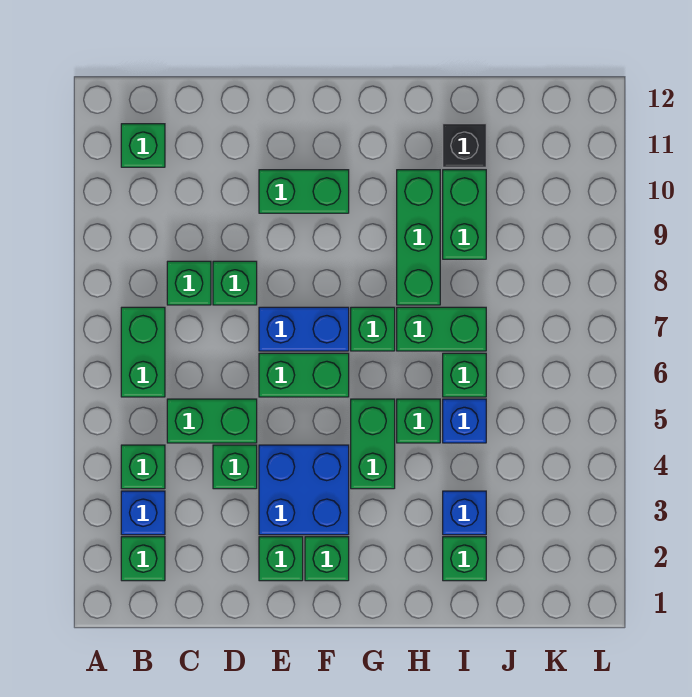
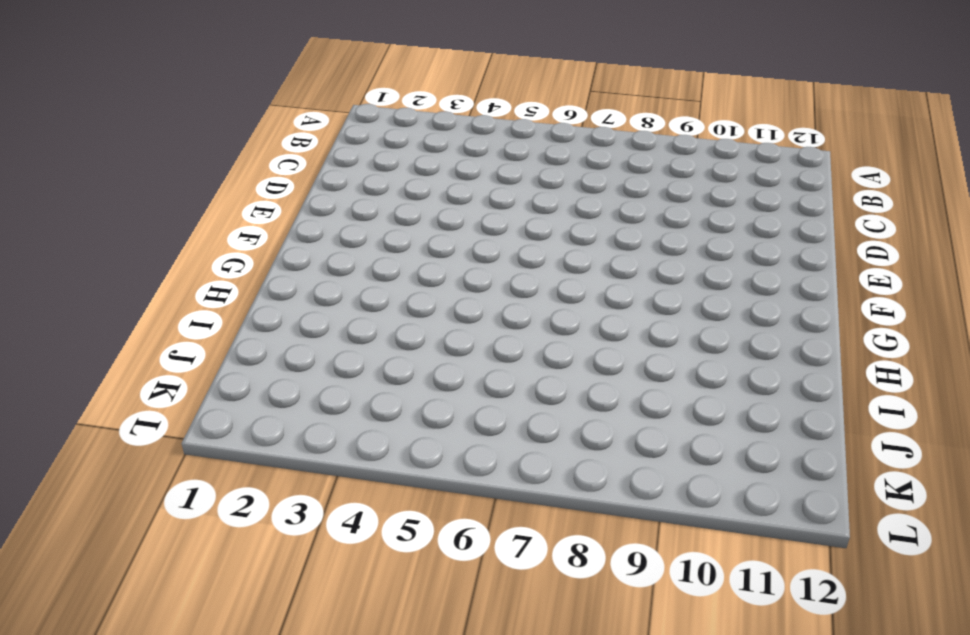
none -> green brick B2 level 1
none -> blue brick B3 level 1
none -> green brick B4 level 1

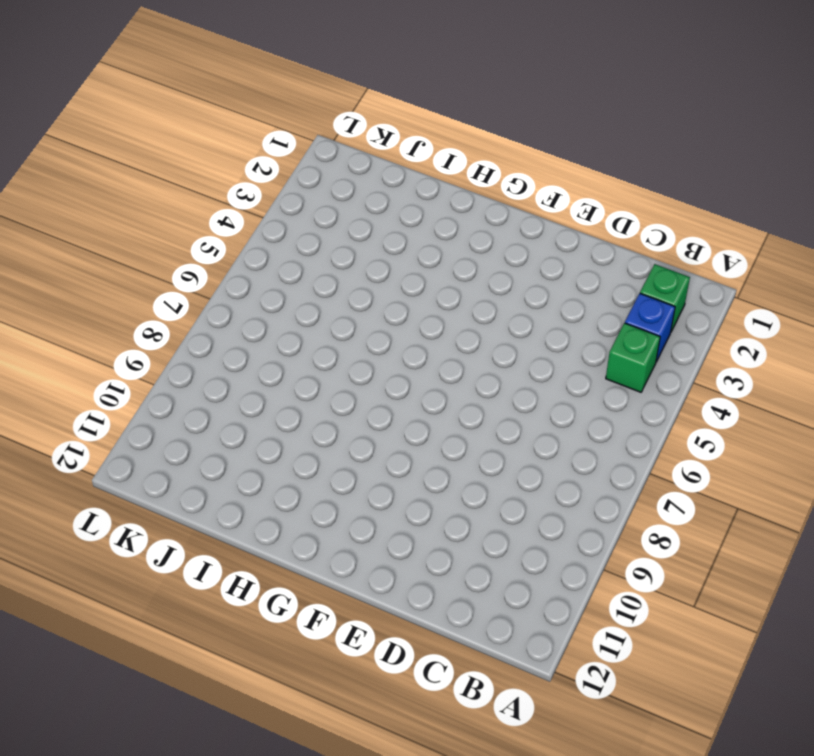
none -> green brick B6:B7 level 1
none -> green brick B11 level 1
none -> green brick C5:D5 level 1

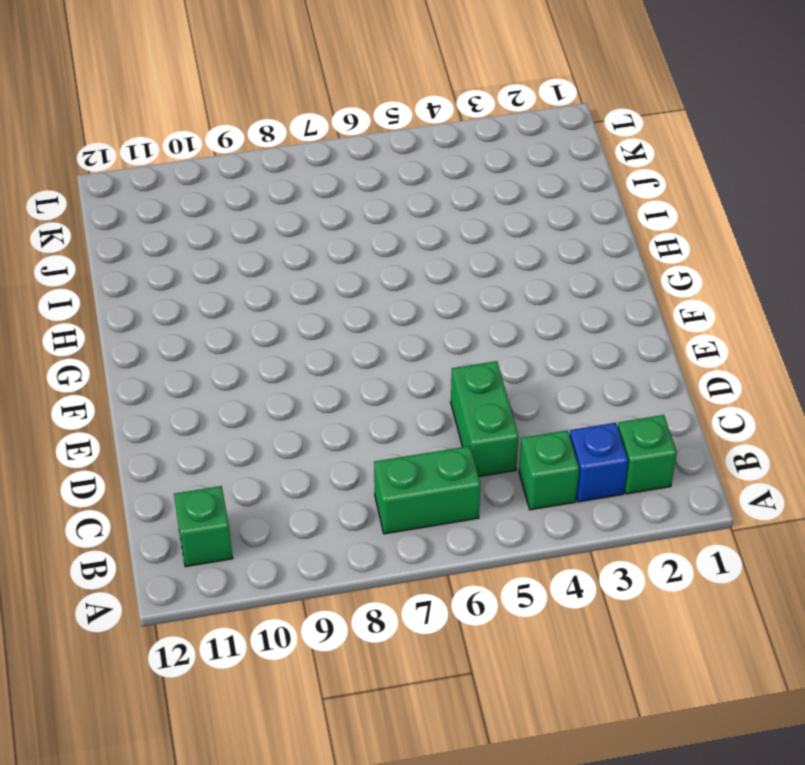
none -> green brick C8 level 1
none -> green brick D4 level 1
none -> green brick D8 level 1

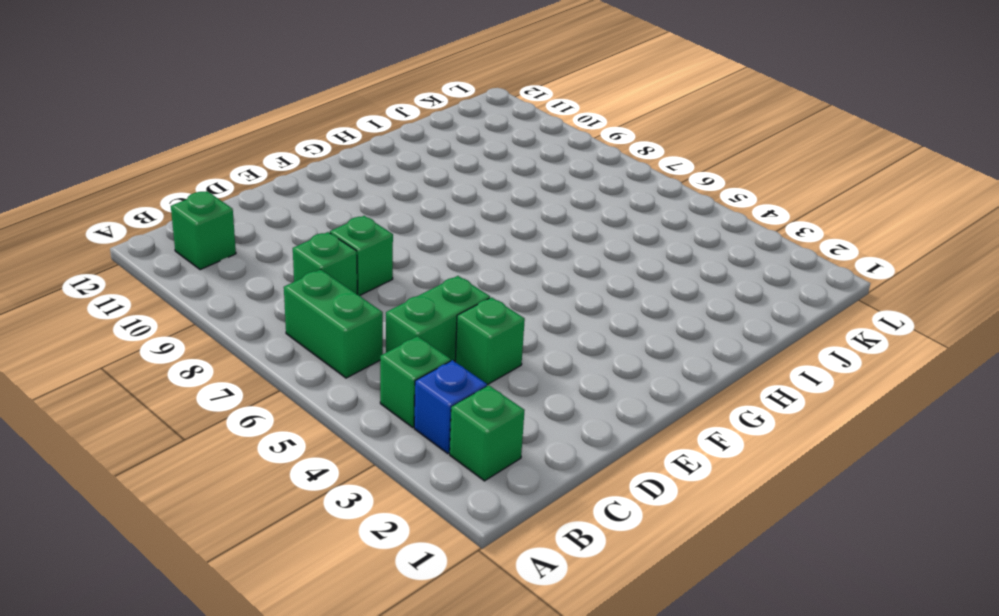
none -> green brick E2 level 1
none -> blue brick E3:F4 level 1
none -> green brick E6:F6 level 1

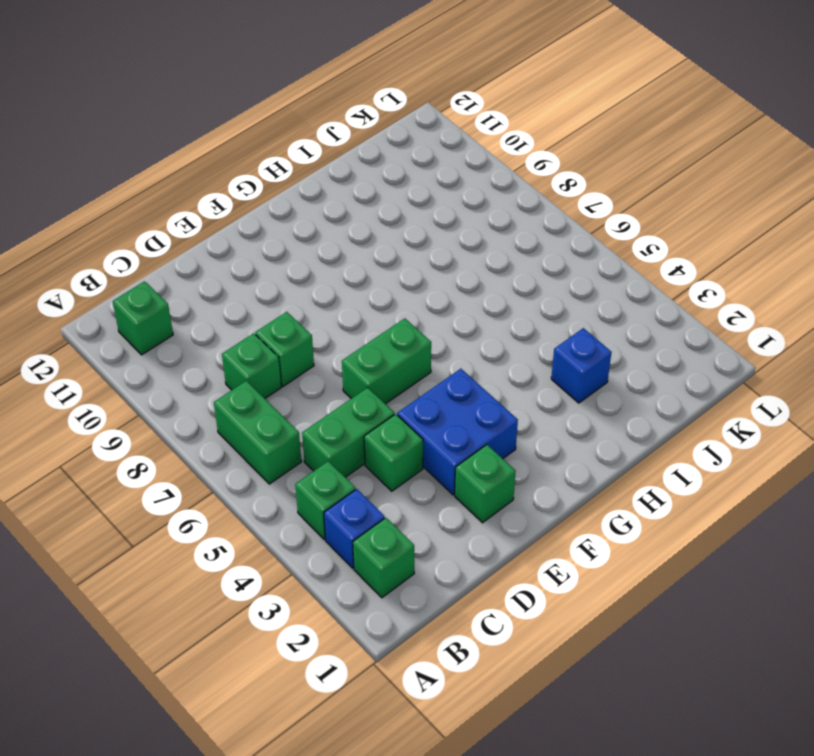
none -> blue brick E7:F7 level 1
none -> green brick E10:F10 level 1
none -> green brick F2 level 1

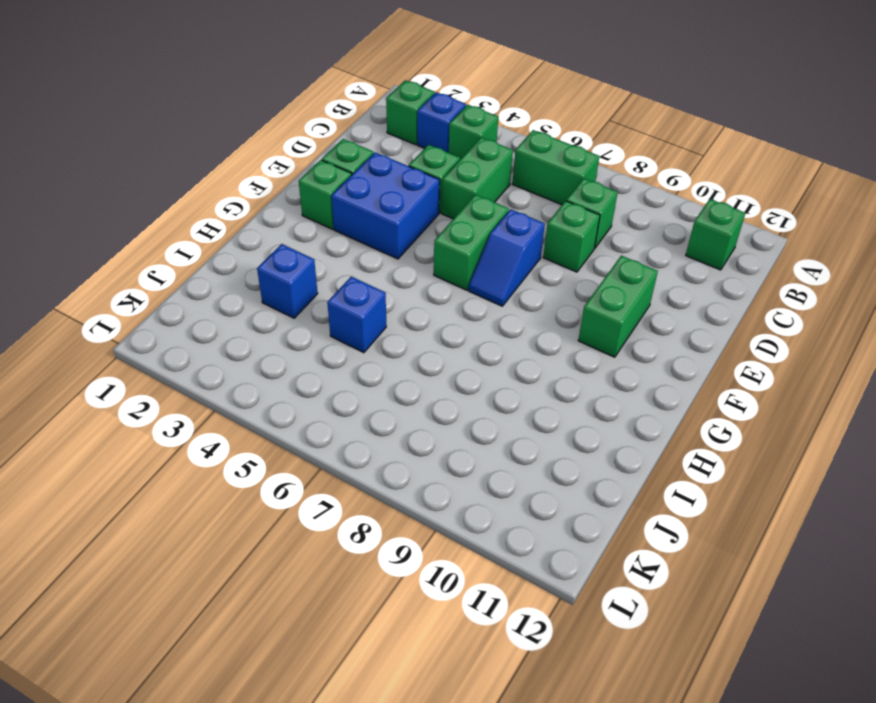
blue slope E7:F7 level 1 top E -> blue brick E7:F7 level 1
none -> green brick G4:G5 level 1
none -> green brick G7 level 1
none -> green brick H5 level 1

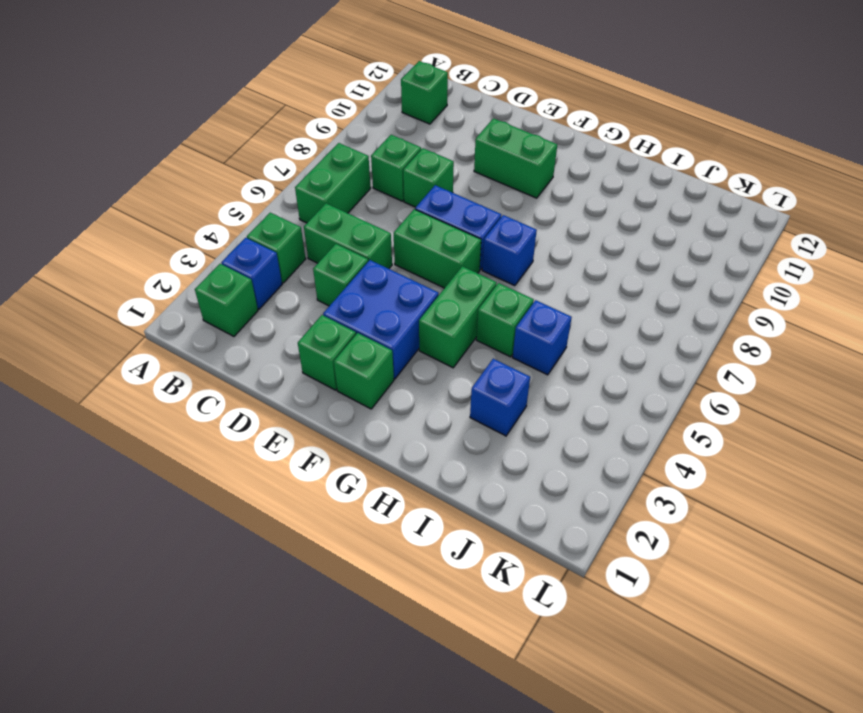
blue brick G7 level 1 -> green brick G7 level 1
none -> green brick H7:I7 level 1
none -> green brick H8:H10 level 1
none -> green brick I2 level 1

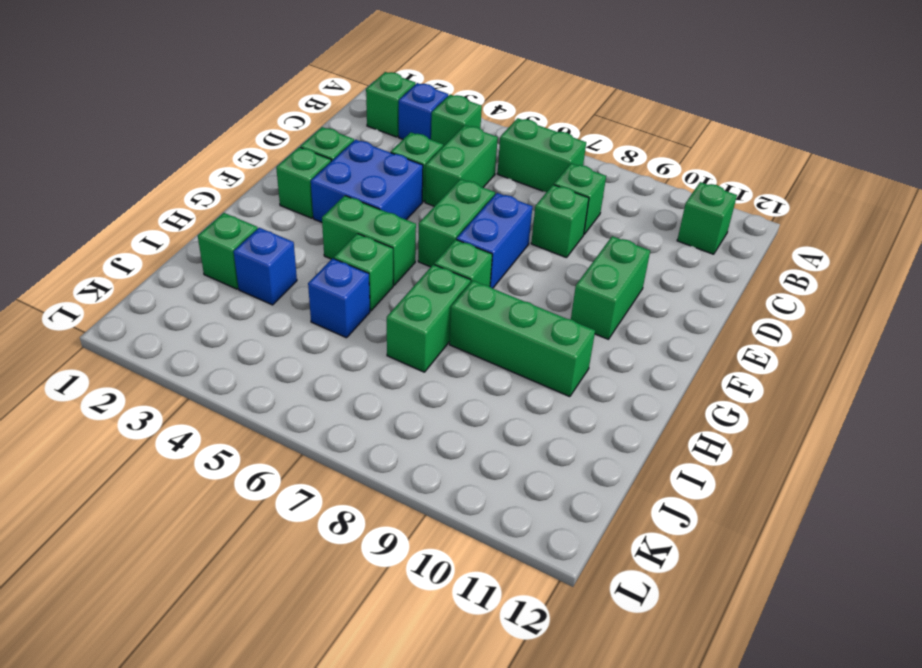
none -> green brick I6 level 1
none -> green brick I9:I10 level 1
none -> black brick I11 level 1

